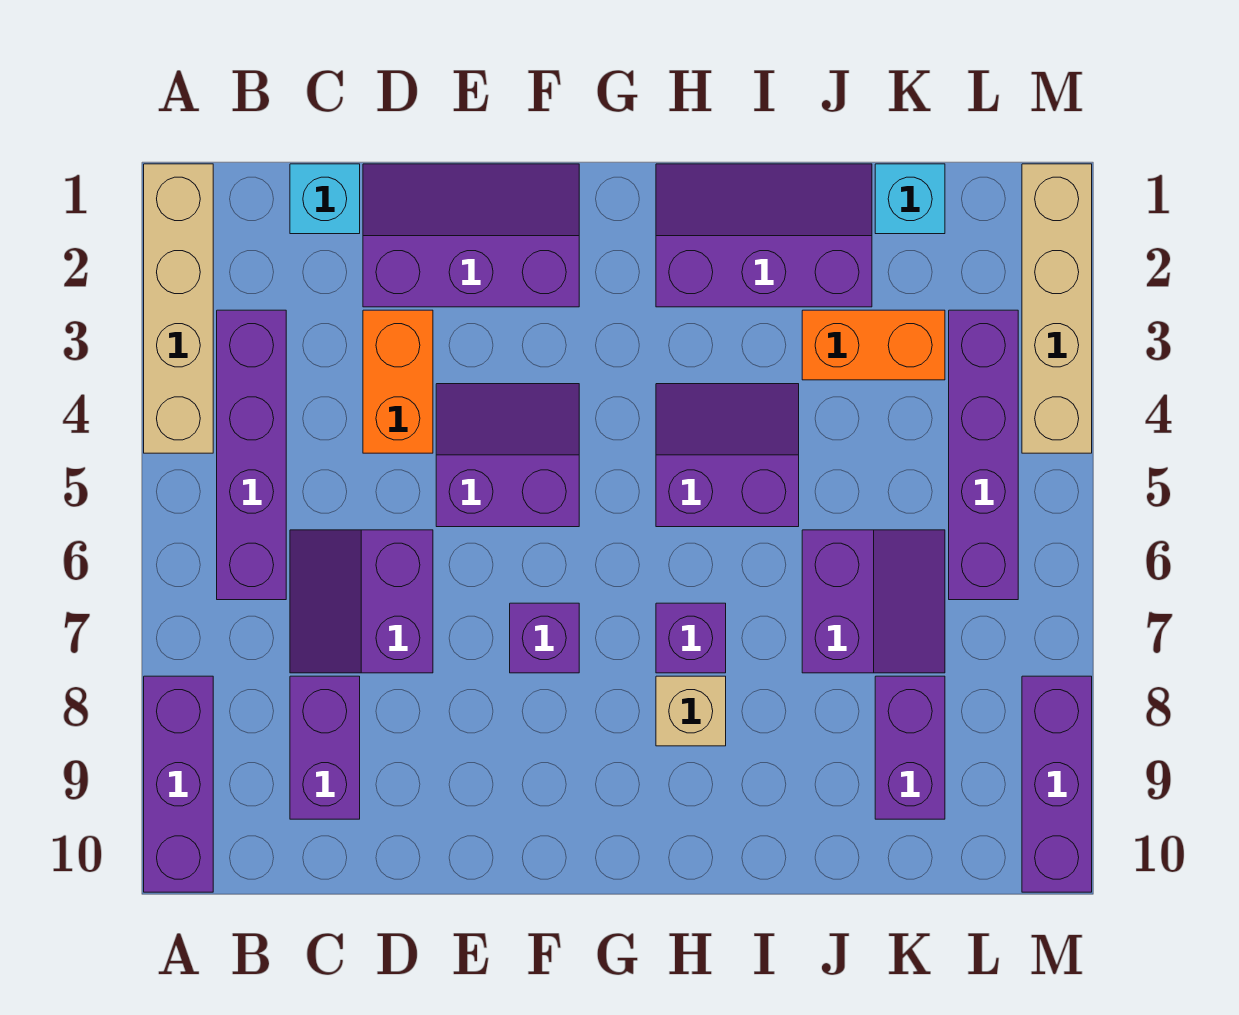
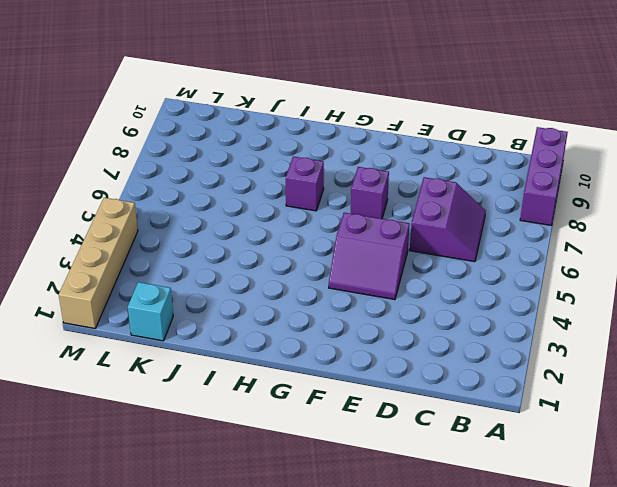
none -> tan brick A1:A4 level 1
none -> purple brick B3:B6 level 1
none -> cyan brick C1 level 1

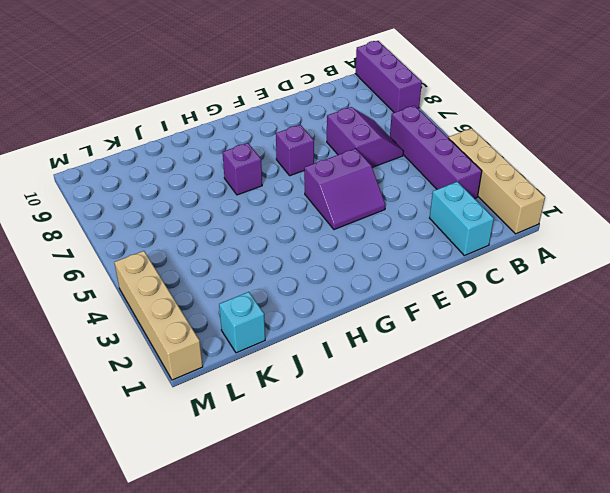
cyan brick C1:C2 level 1 -> cyan brick C1 level 1
none -> purple brick C8:C9 level 1
none -> purple slope D1:F2 level 1 top 2
none -> orange brick D3:D4 level 1

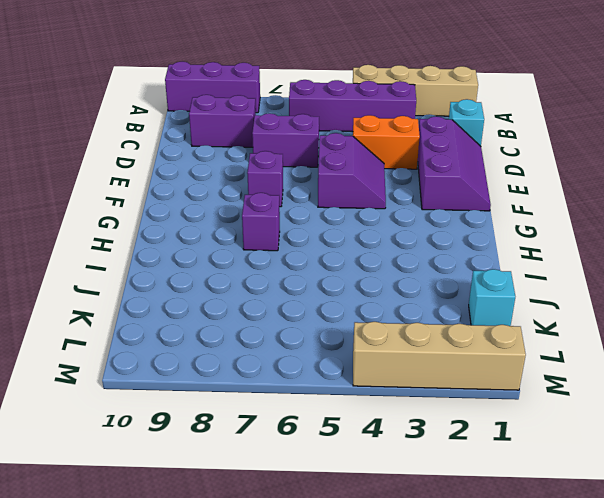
none -> purple slope H1:J2 level 1 top 2
none -> purple slope H4:I5 level 1 top 5
none -> tan brick H8 level 1

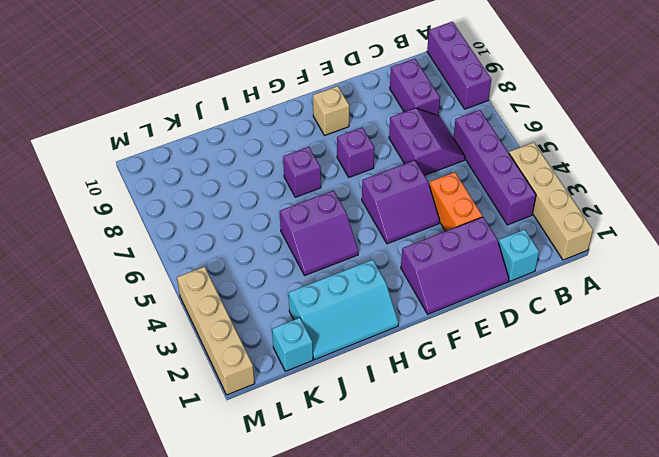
tan brick F9 level 1 -> tan brick H8 level 1
cyan slope H1:J2 level 1 top 2 -> purple slope H1:J2 level 1 top 2
none -> orange brick J3:K3 level 1
none -> purple slope J6:K7 level 1 top J
none -> purple brick K8:K9 level 1

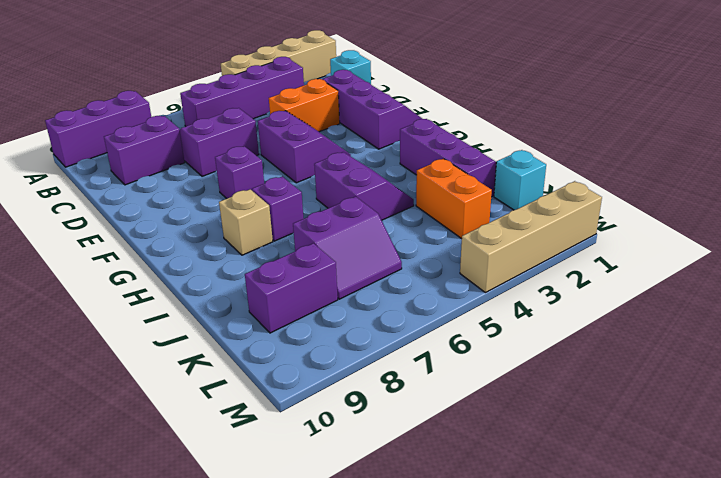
none -> purple brick L3:L6 level 1
none -> purple brick M8:M10 level 1

